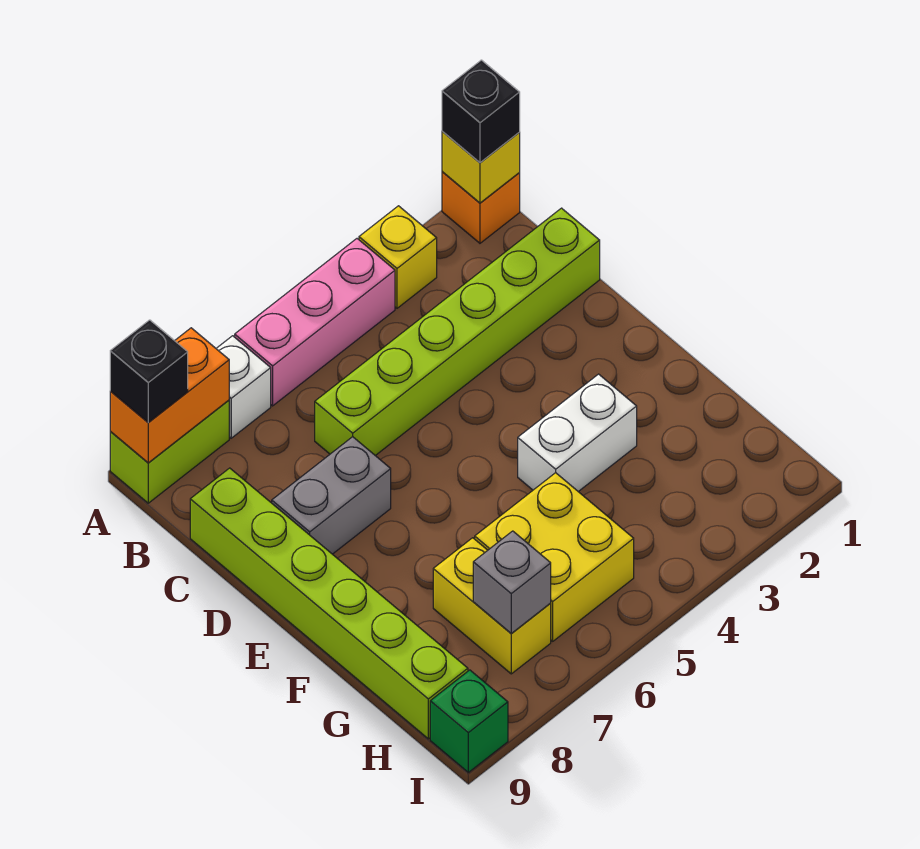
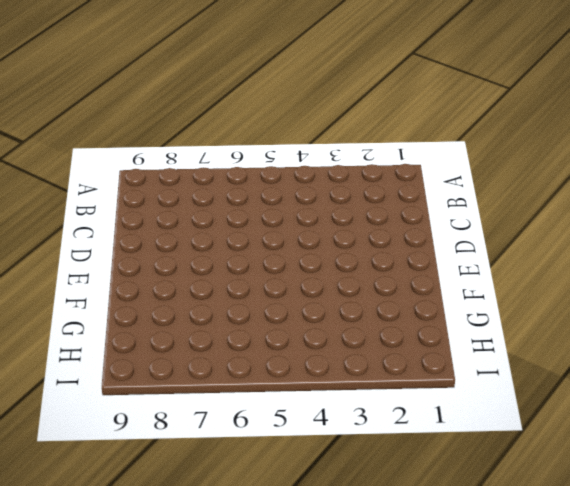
none -> orange brick A1 level 1
none -> yellow brick A3 level 1
none -> pink brick A4:A6 level 1

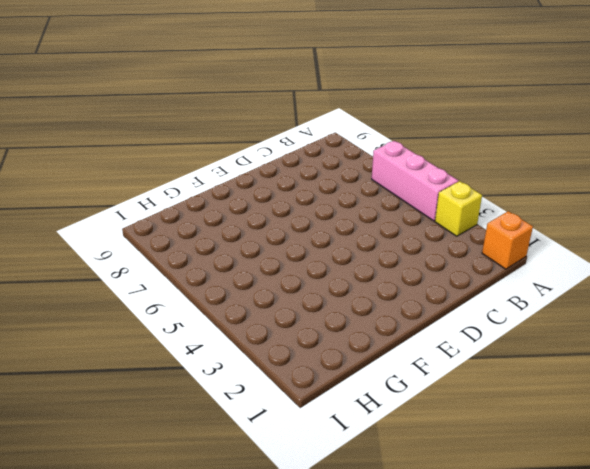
none -> white brick A7 level 1
none -> lime brick A8:A9 level 1
none -> lime brick C1:C6 level 1

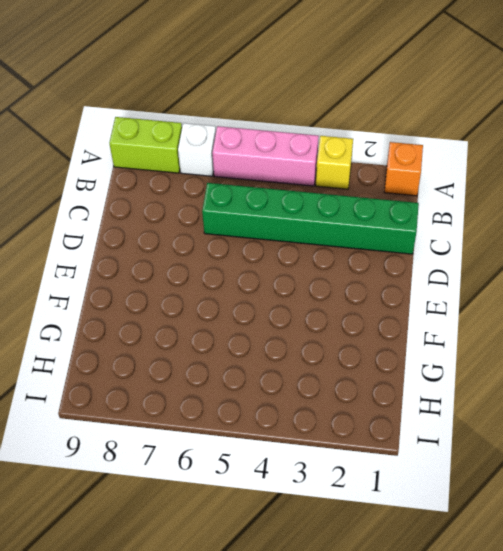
green brick C1:C6 level 1 -> lime brick C1:C6 level 1
none -> lime brick C9:H9 level 1
none -> grey brick D7:D8 level 1
none -> white brick F3:F4 level 1

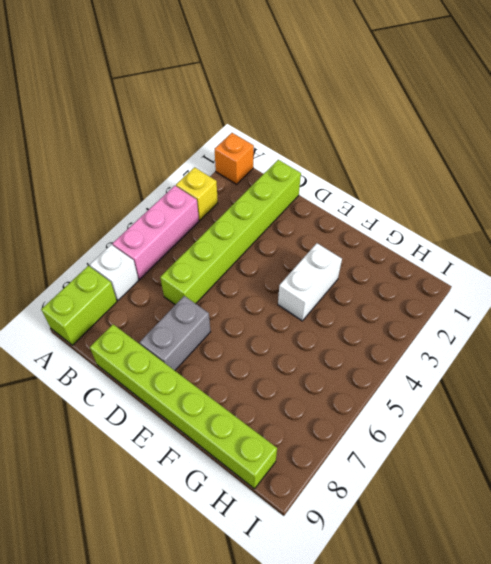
none -> yellow brick G5:H6 level 1
none -> yellow brick G7:H7 level 1
none -> green brick I9 level 1

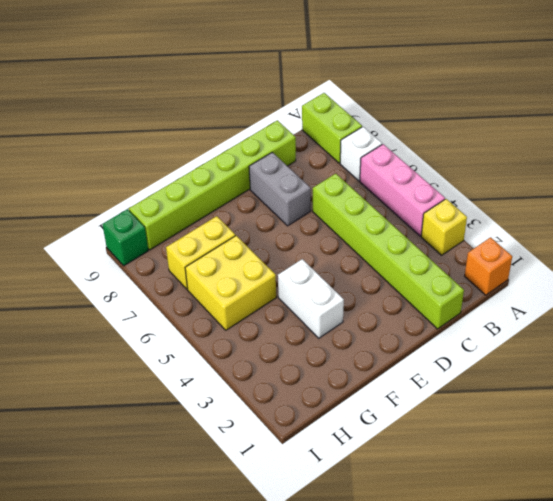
none -> yellow brick A1 level 2
none -> orange brick A8:A9 level 2
none -> grey brick H7 level 2

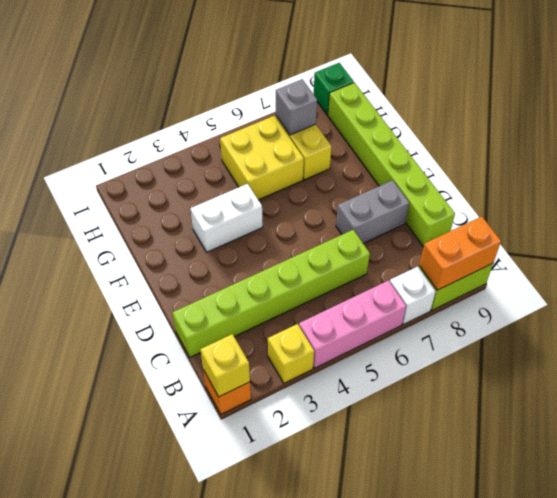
none -> black brick A1 level 3
none -> black brick A9 level 3

